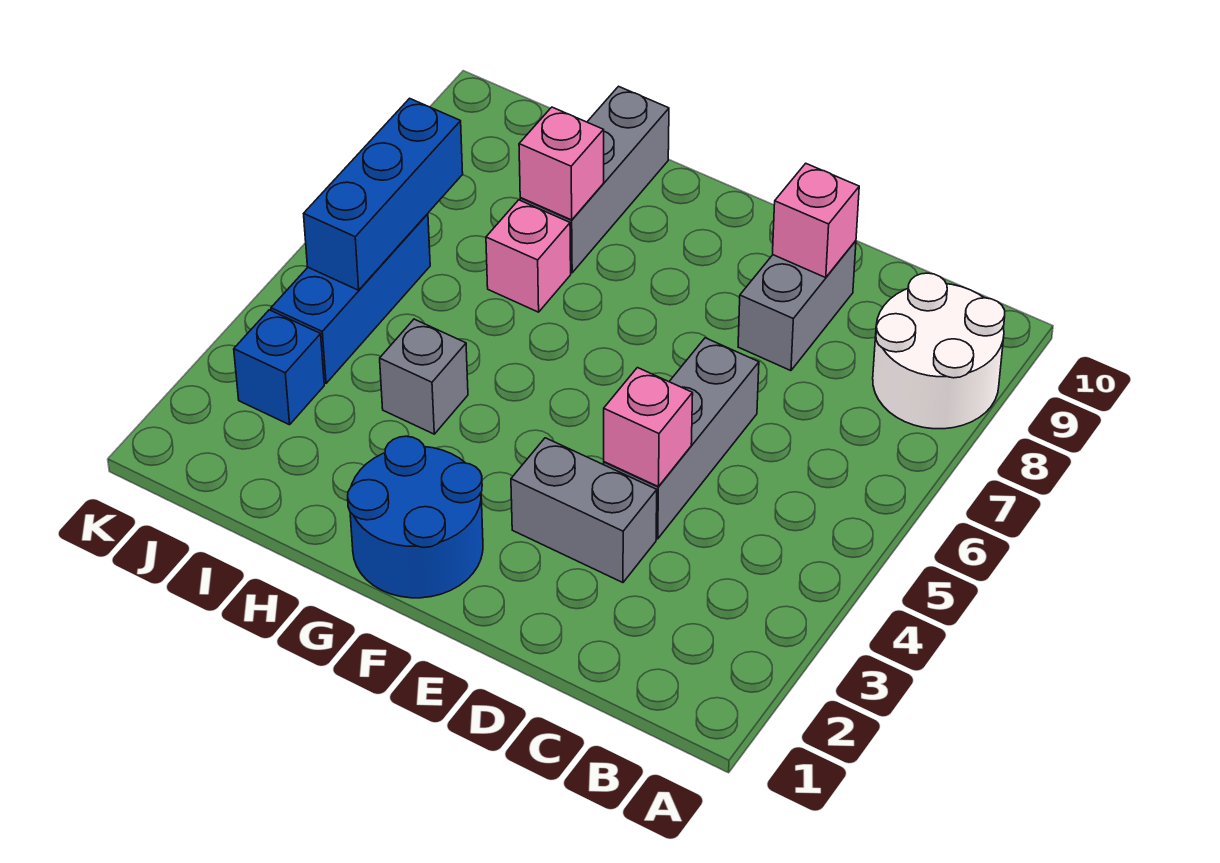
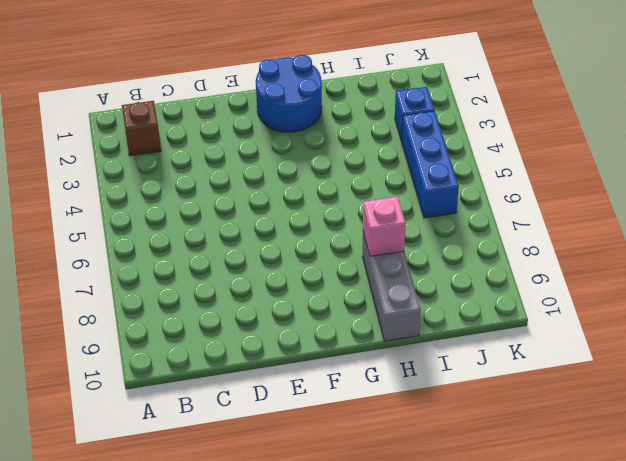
brown brick B2 level 1 -> none
none -> white round brick A8:B9 level 1
none -> grey brick D3:E3 level 1
none -> grey brick D4:D6 level 1

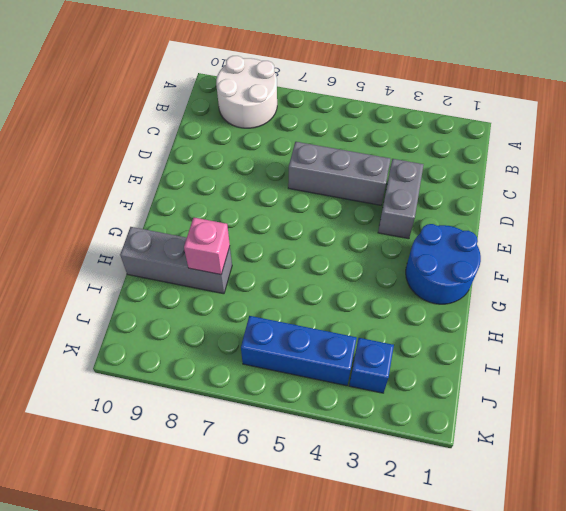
none -> grey brick D8:D9 level 1
none -> grey brick H4 level 1
none -> pink brick H7 level 1

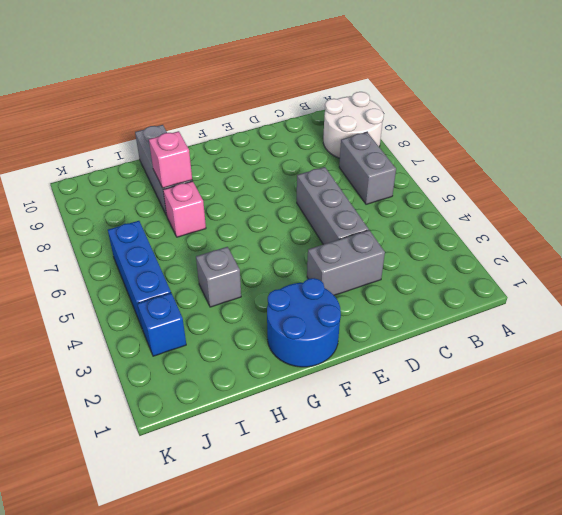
grey brick B6:B7 level 1 -> grey brick D8:D9 level 1
none -> pink brick D4 level 2
none -> pink brick D9 level 2
none -> blue brick J5:J7 level 2

